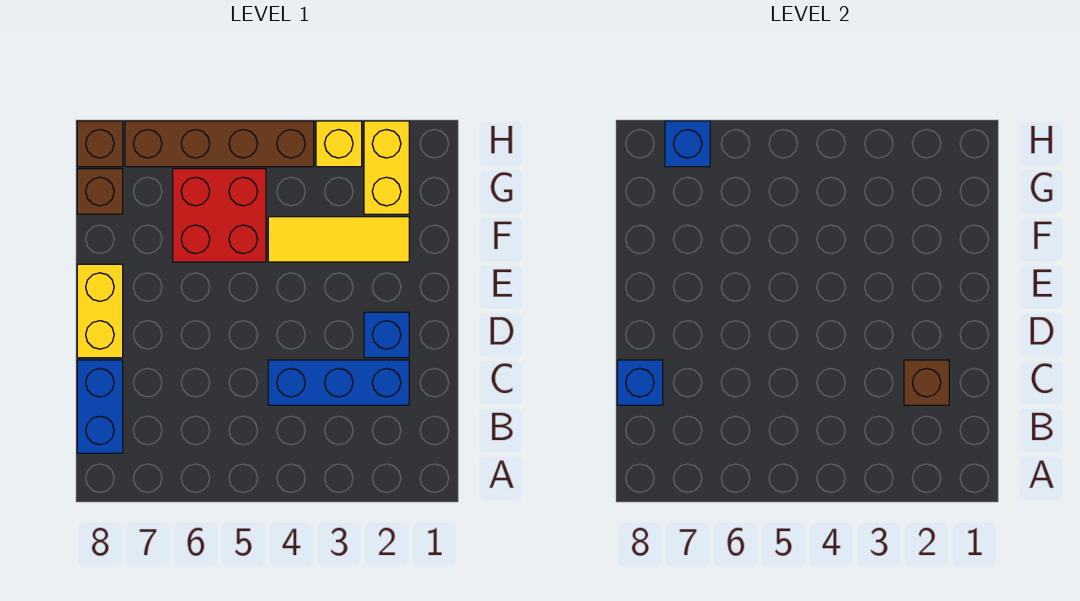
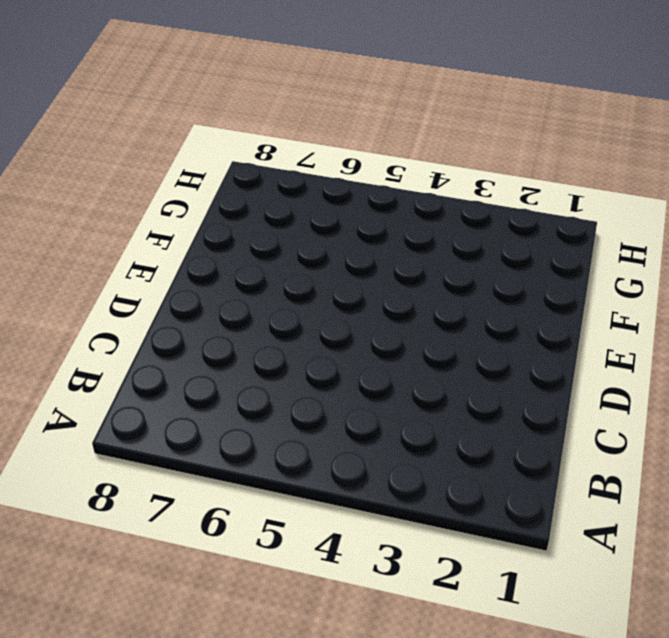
none -> blue brick B8:C8 level 1
none -> blue brick C2:C4 level 1
none -> blue brick D2 level 1

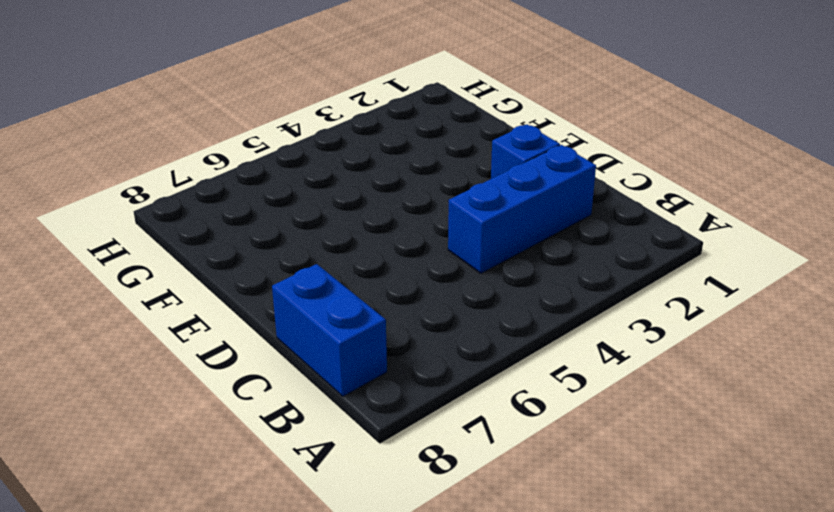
none -> yellow brick D8:E8 level 1
none -> yellow tile F2:F4 level 1
none -> red brick F5:G6 level 1

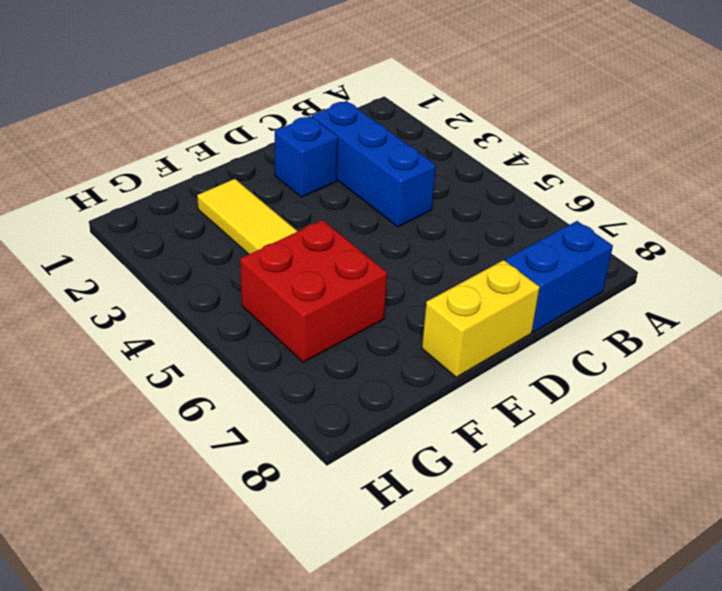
none -> yellow brick G2:H2 level 1
none -> brown brick G8 level 1
none -> yellow brick H3 level 1

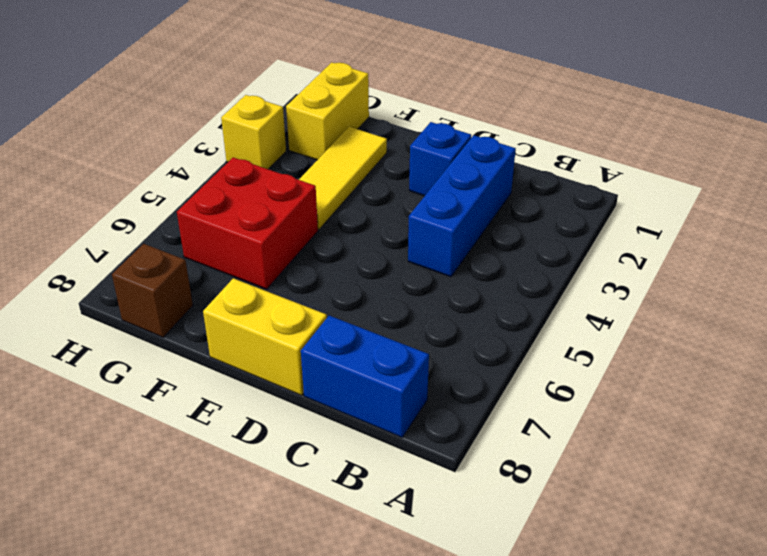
yellow brick G1:G2 level 1 -> yellow brick G2:H2 level 1
none -> brown brick H4:H7 level 1
none -> brown brick H8 level 1
none -> brown brick C2 level 2

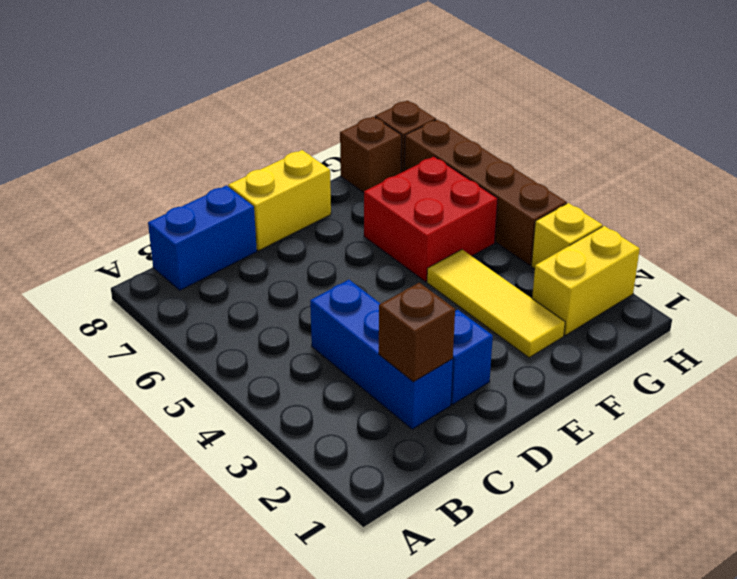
none -> blue brick C8 level 2
none -> blue brick H7 level 2

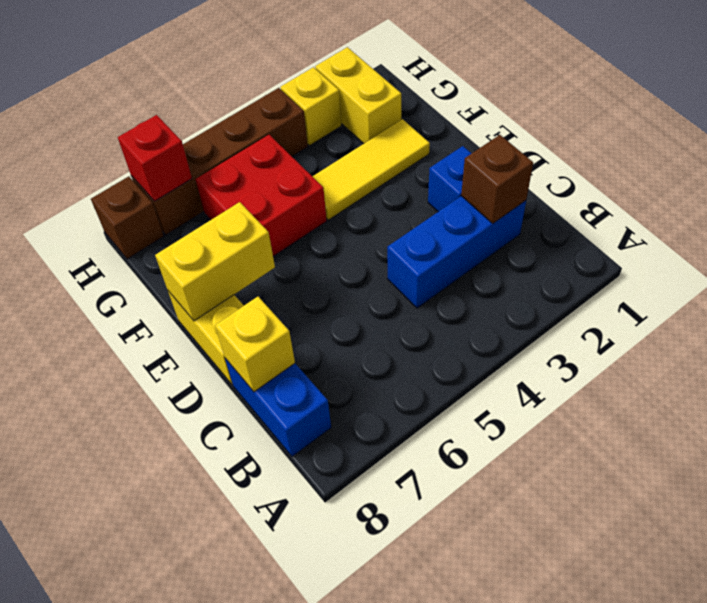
yellow brick C8 level 2 -> blue brick C8 level 2
yellow brick E7:E8 level 2 -> none
red brick H7 level 2 -> blue brick H7 level 2
none -> brown brick G8 level 1

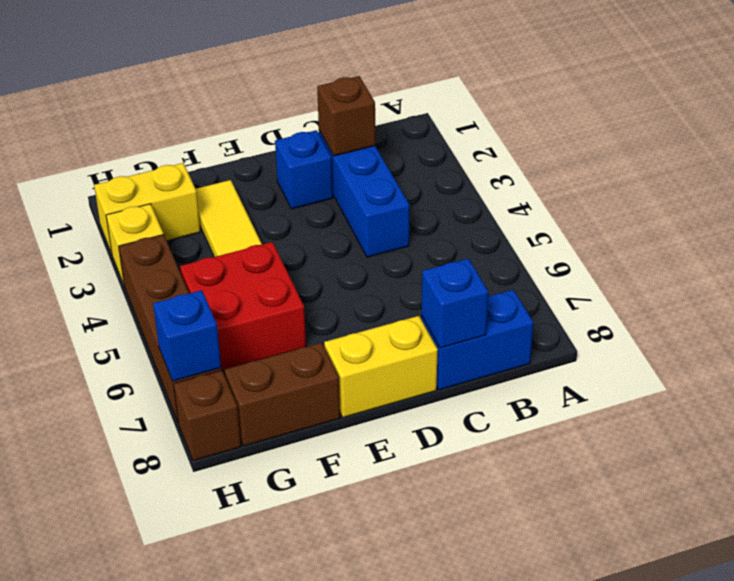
brown brick F8:G8 level 1 -> brown brick G8 level 1

